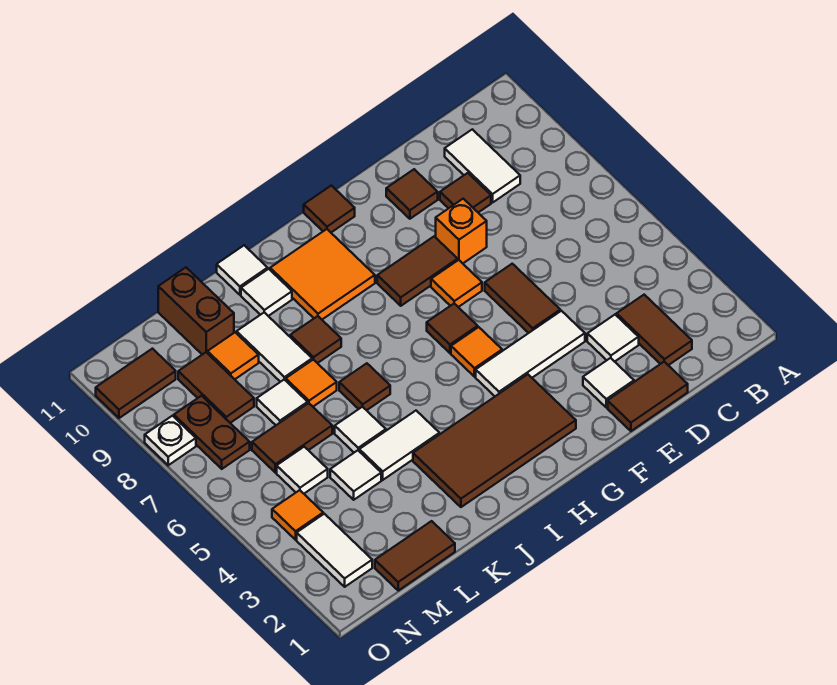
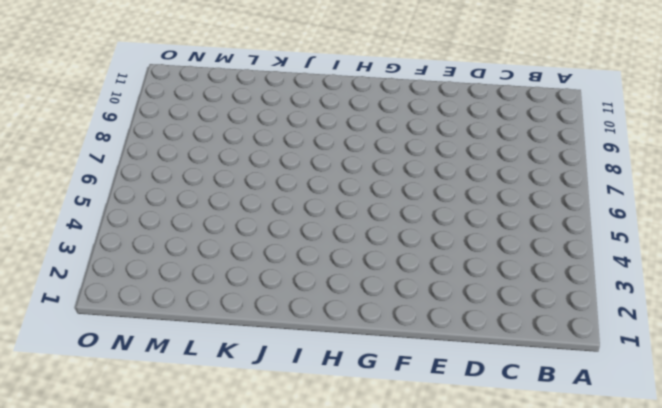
none -> brown tile C2:C3 level 1
none -> white tile C9:C10 level 1
none -> brown tile D1:E1 level 1
none -> white tile D3 level 1

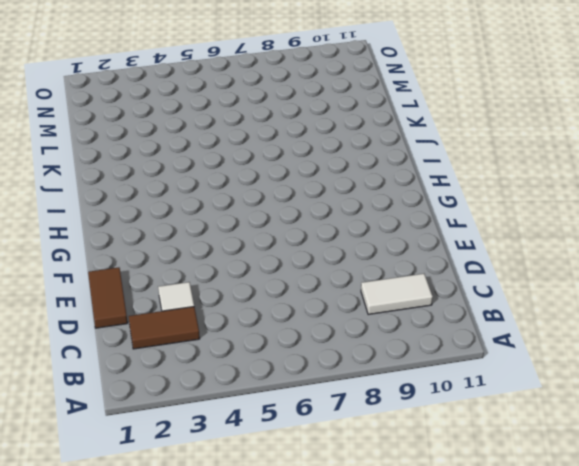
none -> brown tile D9 level 1
none -> white tile E2 level 1
none -> white tile E4:G4 level 1
none -> brown tile E5:E6 level 1

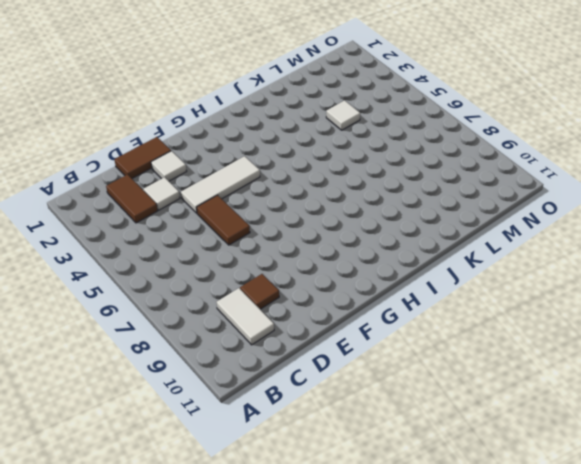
none -> orange brick E8 level 1
none -> brown tile E10 level 1
none -> orange tile F7 level 1
none -> brown tile F8:G8 level 1

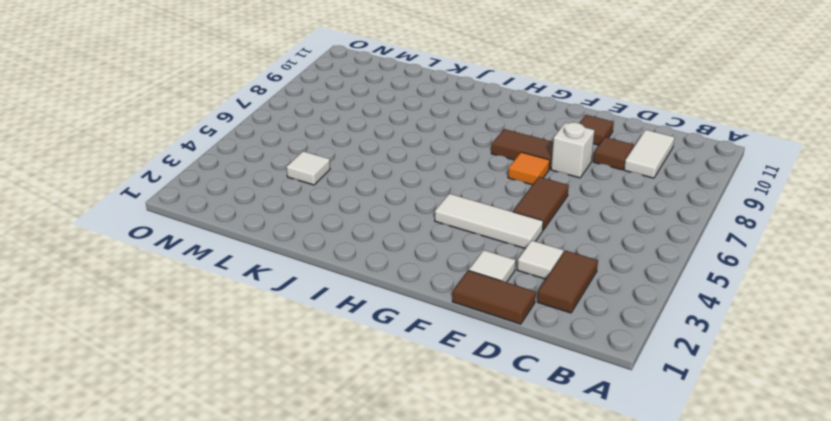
white brick E8 level 1 -> orange brick E8 level 1
none -> brown tile G2:J3 level 1
none -> orange tile G5 level 1
none -> brown tile G6 level 1
none -> brown tile G11 level 1

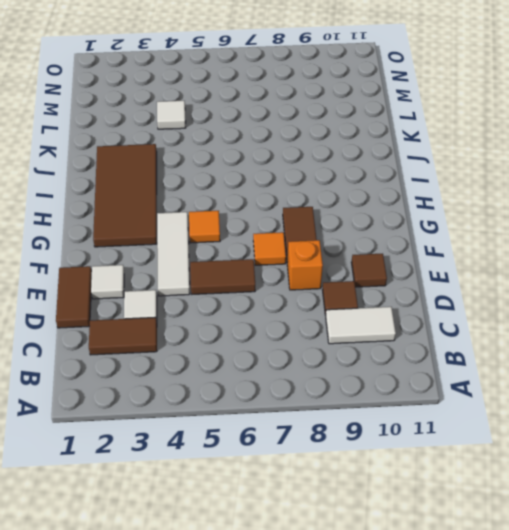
none -> brown tile G6 level 1
none -> brown tile G11 level 1
none -> orange tile H9:I10 level 1
none -> white tile J4:K4 level 1

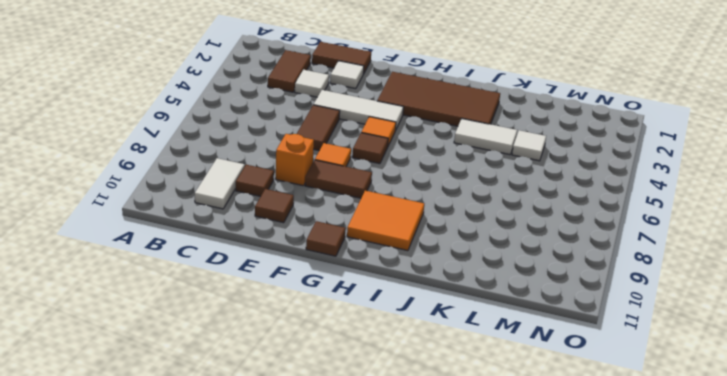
none -> brown tile J6 level 1
none -> brown tile J8 level 1
none -> white tile J10 level 1
none -> white tile J11 level 1

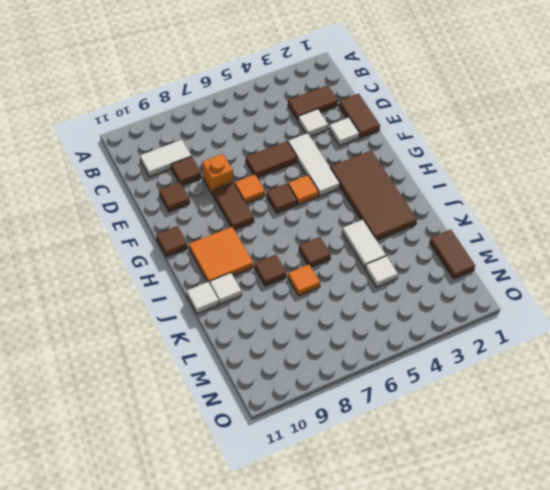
none -> white tile K5 level 1
none -> white tile K8:K9 level 1
none -> brown tile L6:M6 level 1
none -> white tile L7 level 1

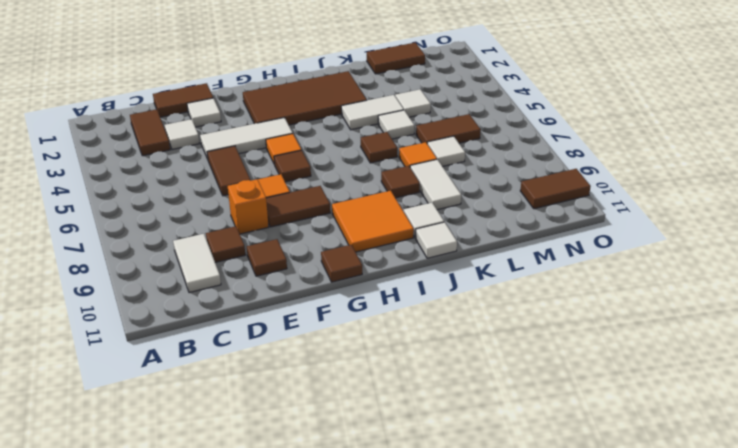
none -> orange tile L9 level 1
none -> brown brick L10:L11 level 1
none -> white tile M5 level 1
none -> brown tile M8:M9 level 1

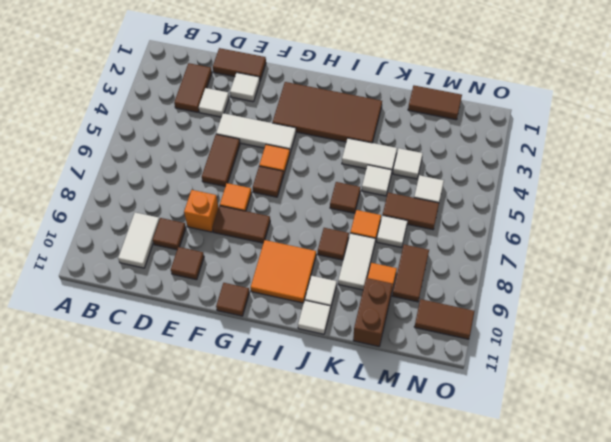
none -> white tile N2:N3 level 1
none -> orange tile N4 level 1
none -> brown plate N7:N8 level 1
none -> white plate O8 level 1

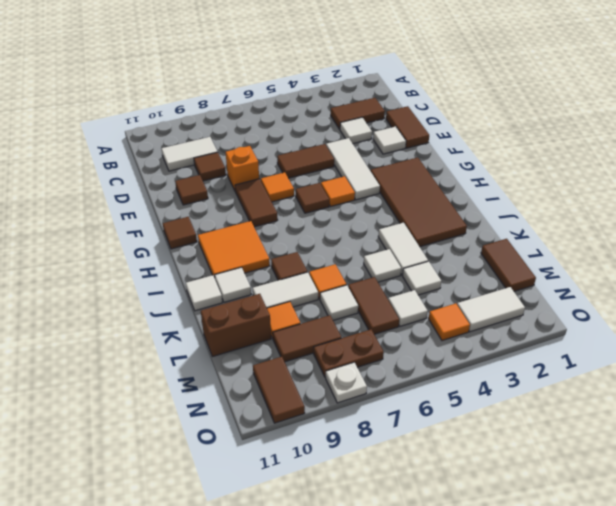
none -> brown tile J6 level 1

